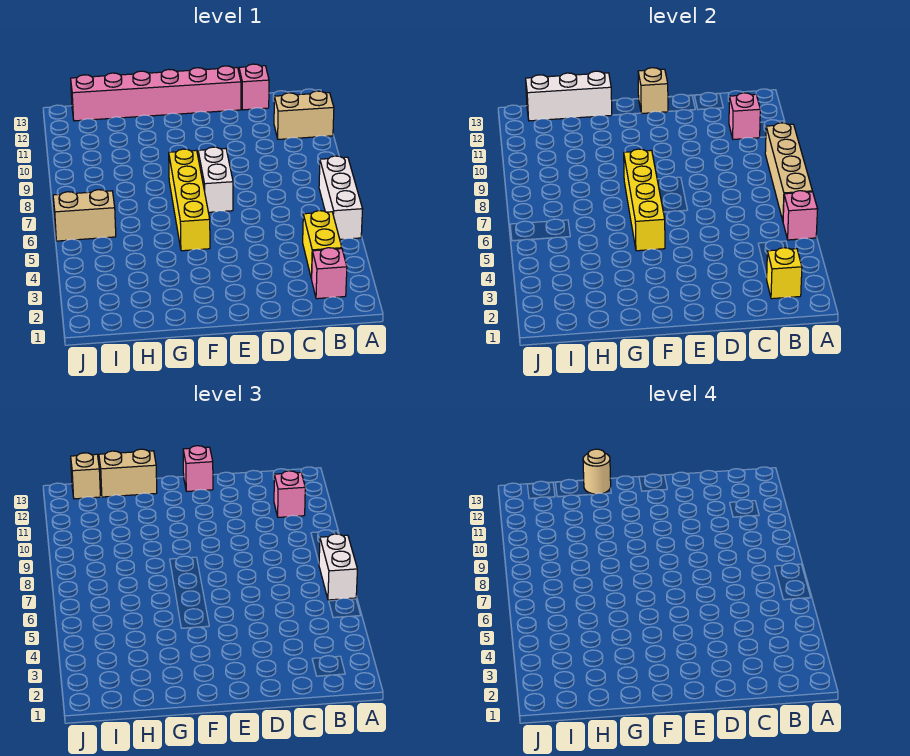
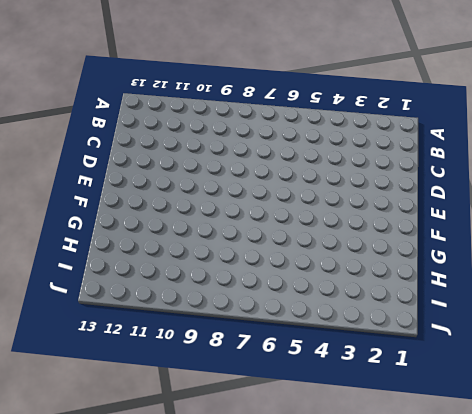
none -> white brick A5:A7 level 1
none -> tan brick A11:B11 level 1
none -> pink brick B2 level 1

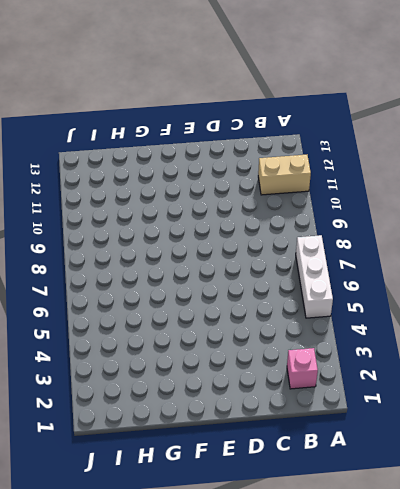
none -> yellow brick B3:B4 level 1
none -> pink brick C13 level 1
none -> pink brick D13:I13 level 1

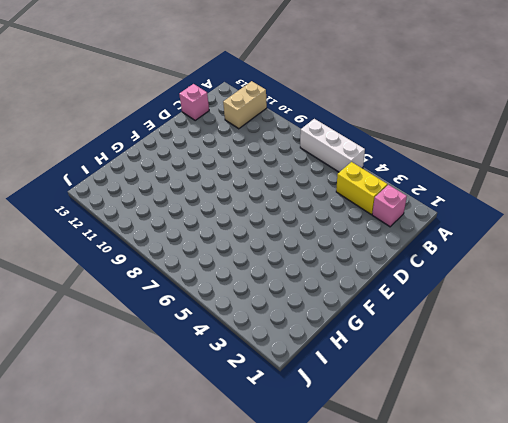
none -> pink brick D13:I13 level 1
none -> white brick E7:E8 level 1
none -> yellow brick F5:F8 level 1

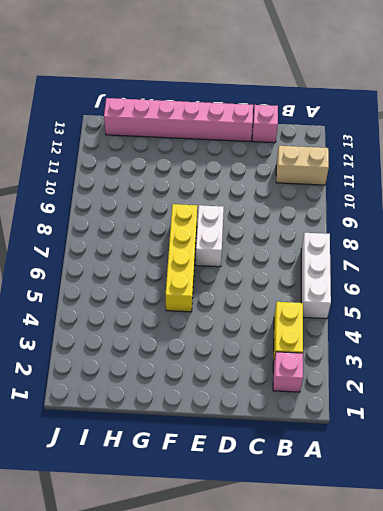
none -> tan brick I6:J6 level 1
none -> pink brick A5 level 2
none -> tan brick A6:A9 level 2

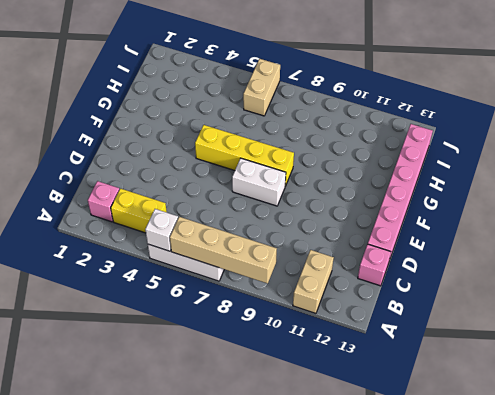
white brick A5 level 2 -> pink brick A5 level 2
none -> yellow brick B2 level 2
none -> pink brick B11 level 2
none -> tan brick E13 level 2

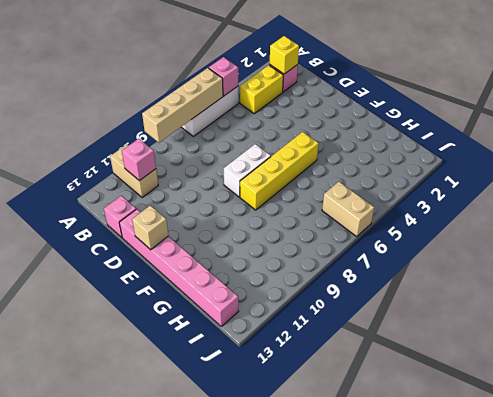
none -> yellow brick F5:F8 level 2
none -> white brick G13:I13 level 2
none -> white brick A6:A7 level 3

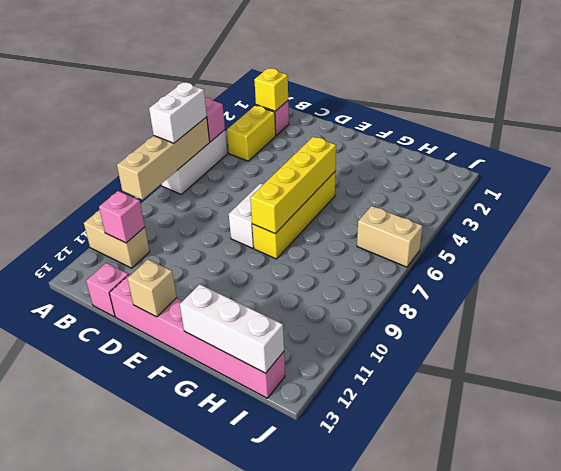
none -> pink brick B11 level 3
none -> pink brick E13 level 3
none -> tan brick G13:H13 level 3

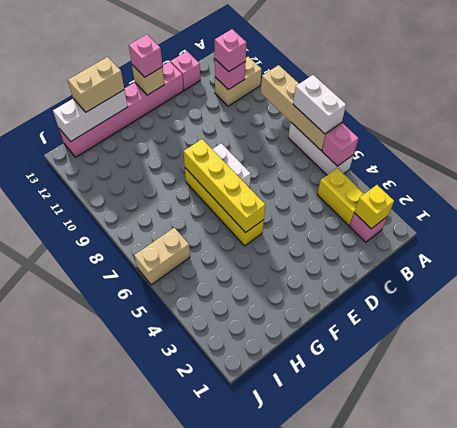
none -> tan brick I13 level 3
none -> tan round brick G13 level 4

